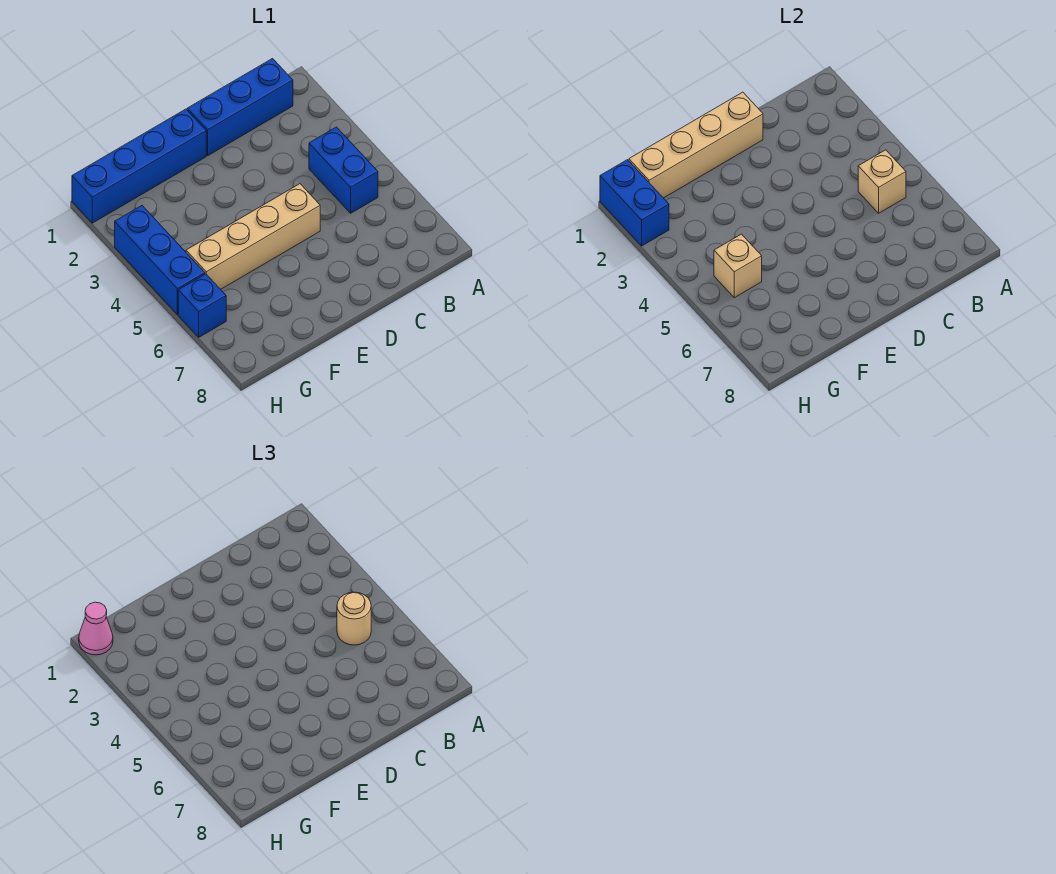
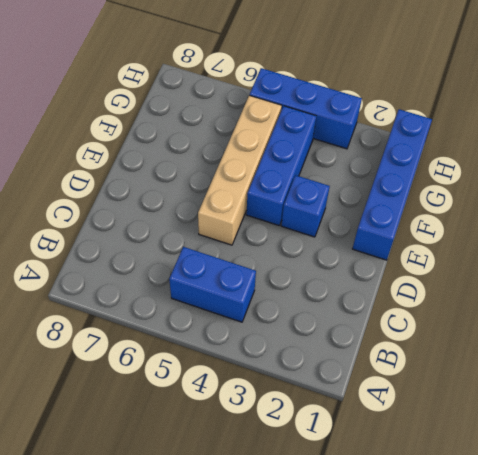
blue brick E3 level 1 -> blue brick H6 level 1
blue brick E4:G4 level 1 -> blue brick B1:D1 level 1
none -> tan brick B5 level 2
none -> tan brick D1:G1 level 2
none -> tan brick G5 level 2

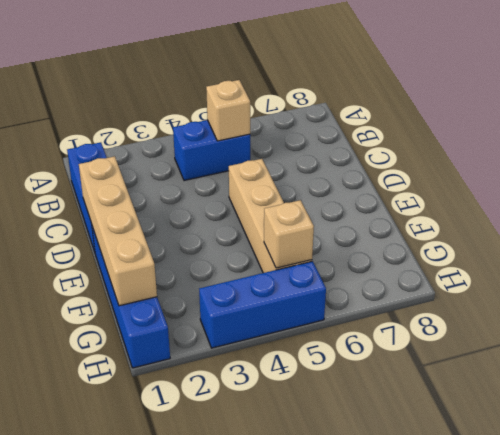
none -> blue brick H6 level 1
none -> blue brick H1:H2 level 2
none -> tan round brick B5 level 3

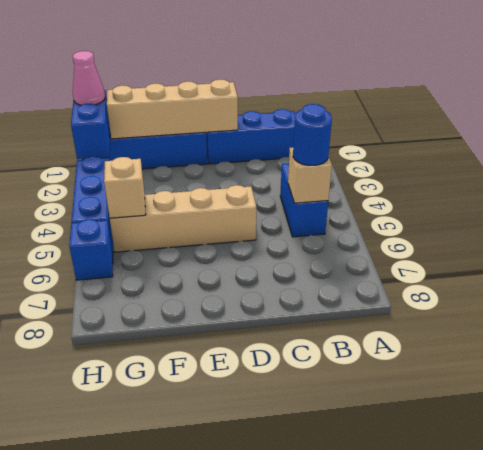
blue round brick B5 level 3 -> tan round brick B5 level 3

